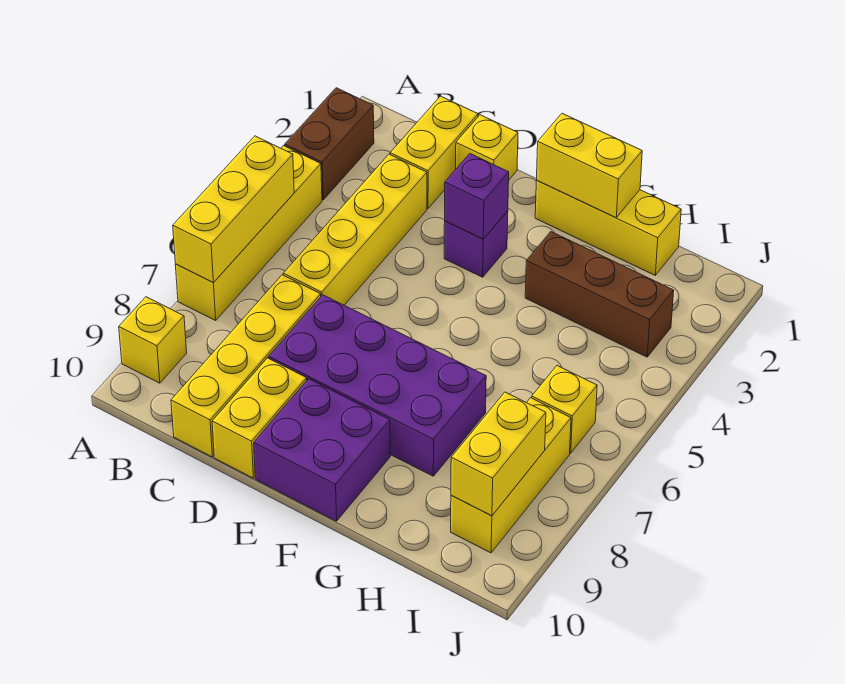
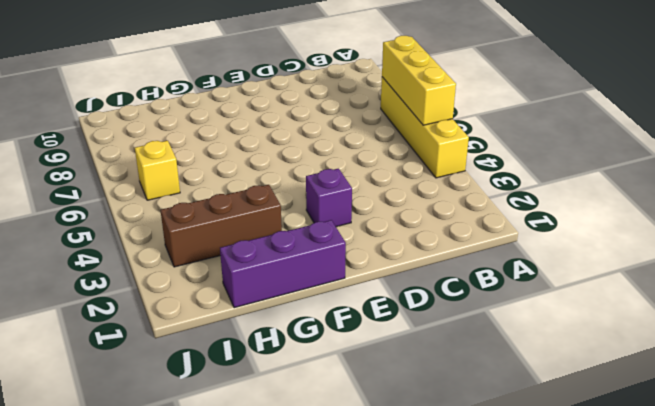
purple brick F1:H1 level 1 -> yellow brick F1:H1 level 1
none -> brown brick A2:A3 level 1
none -> yellow brick A9 level 1
none -> yellow brick C1:C2 level 1

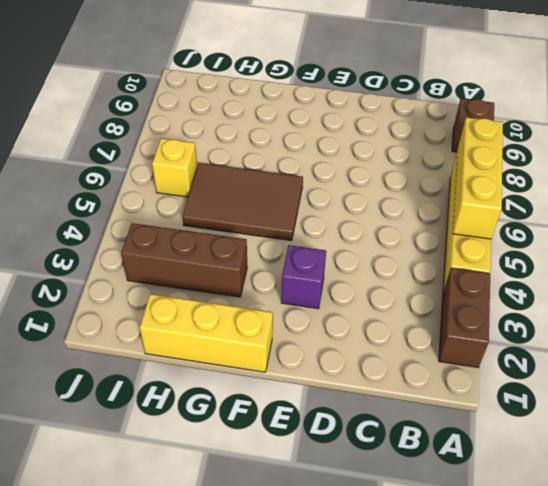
brown brick A9 level 1 -> yellow brick A9 level 1
brown tile F5:H6 level 1 -> none
none -> yellow brick C1:C2 level 1
none -> yellow brick C3:C6 level 1
none -> yellow brick C7:C10 level 1

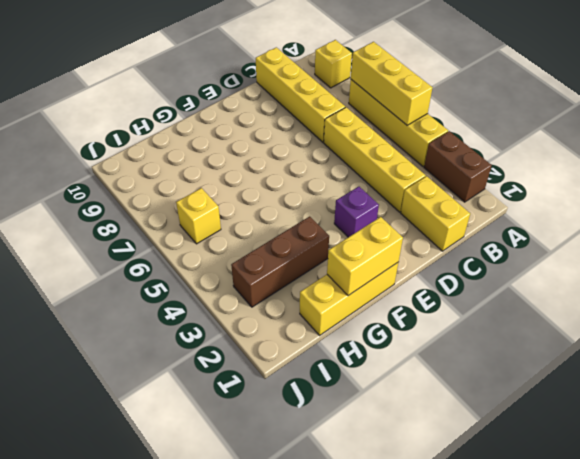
none -> yellow brick D1 level 1
none -> purple brick D7:G8 level 1
none -> yellow brick D9:D10 level 1

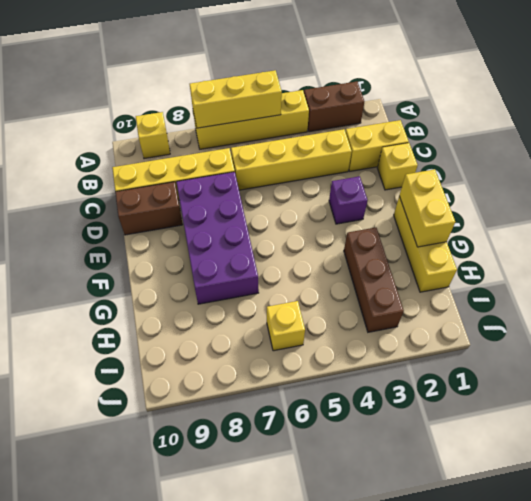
brown brick D9:D10 level 1 -> yellow brick D9:D10 level 1
none -> purple brick E9:F10 level 1
none -> yellow brick I7:I9 level 1
none -> purple brick E3 level 2

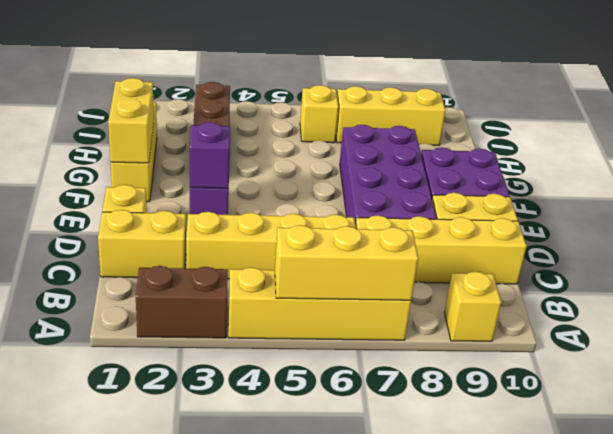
none -> yellow brick I8:I9 level 2

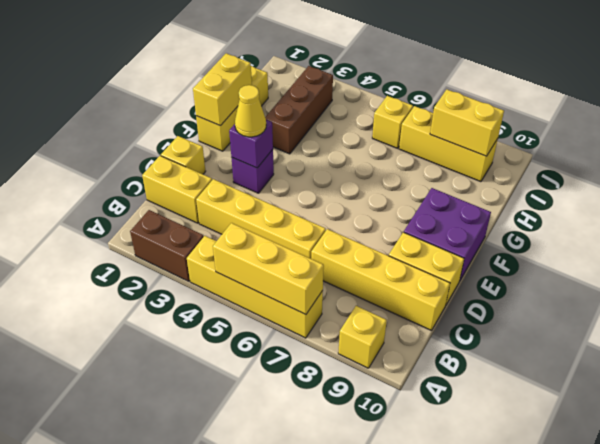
yellow cone E3 level 3 -> none
none -> purple brick D7:G8 level 1

